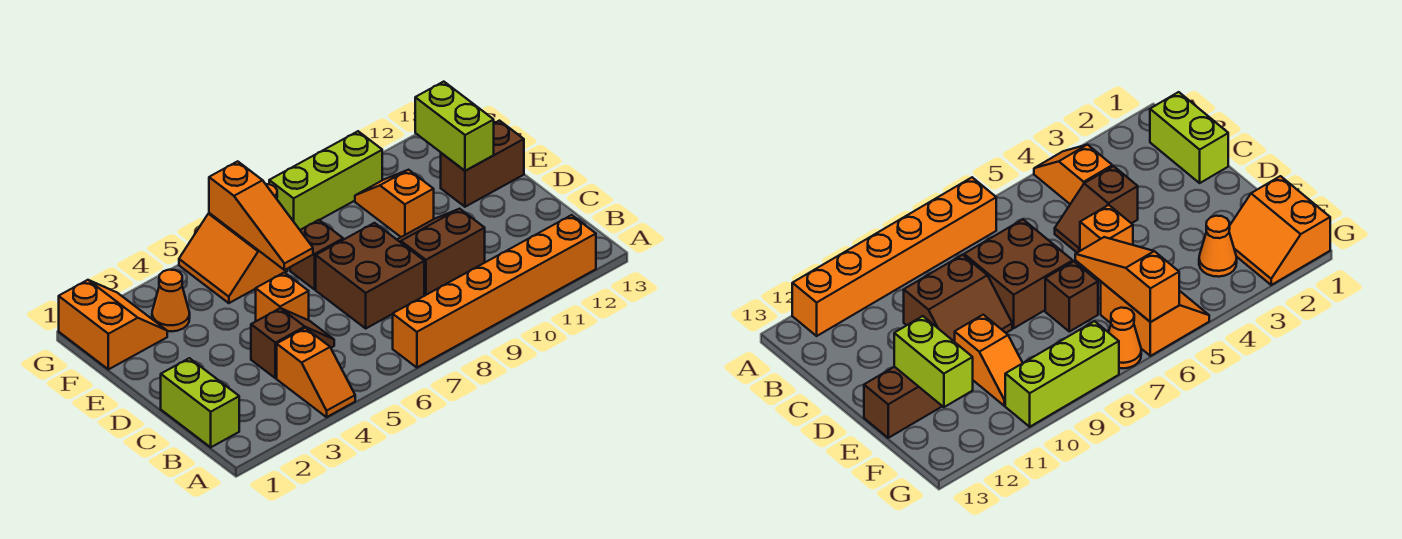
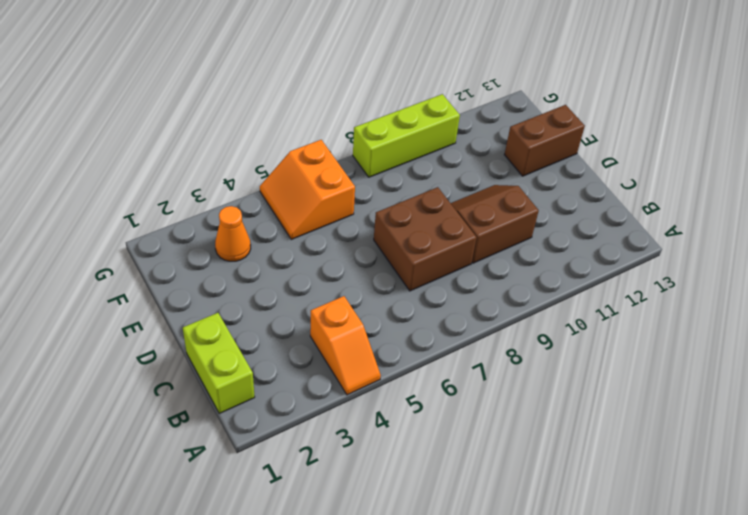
none -> orange brick A7:A12 level 1
none -> brown slope C4:C5 level 1 top 4
none -> orange brick D5 level 1

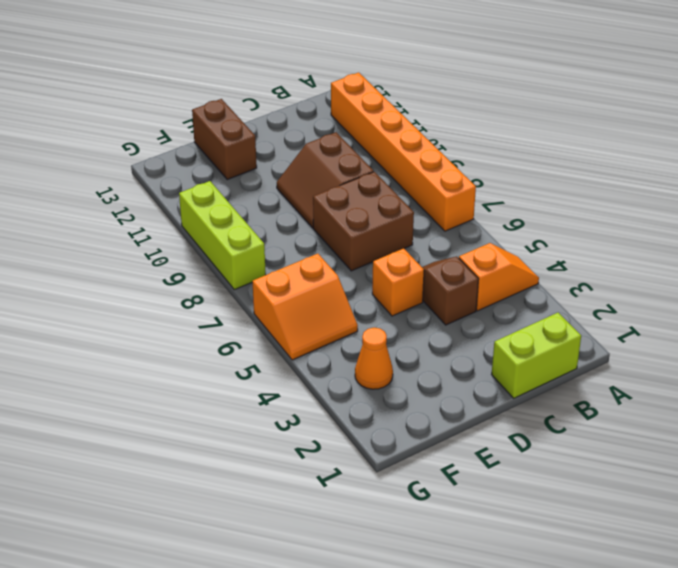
none -> brown brick E7 level 1
none -> orange slope E10:F10 level 1 top E
none -> orange slope F1:G2 level 1 top 1

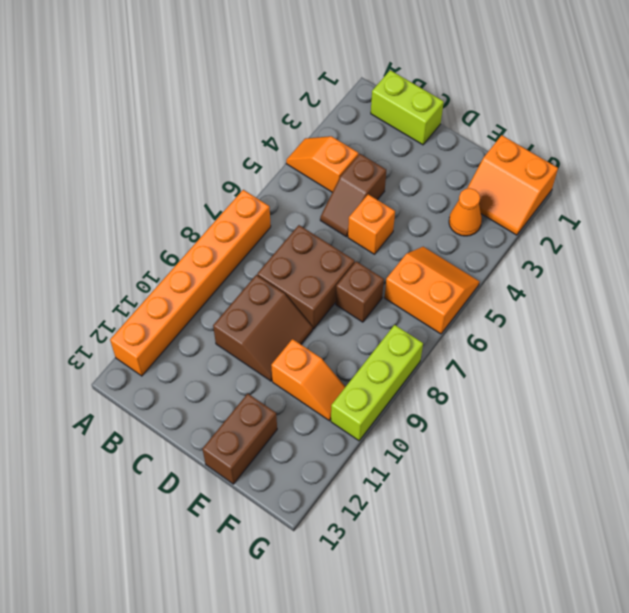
none -> orange cone G7 level 1
none -> orange slope E6:G6 level 2 top G
none -> lime brick E12:F12 level 2

